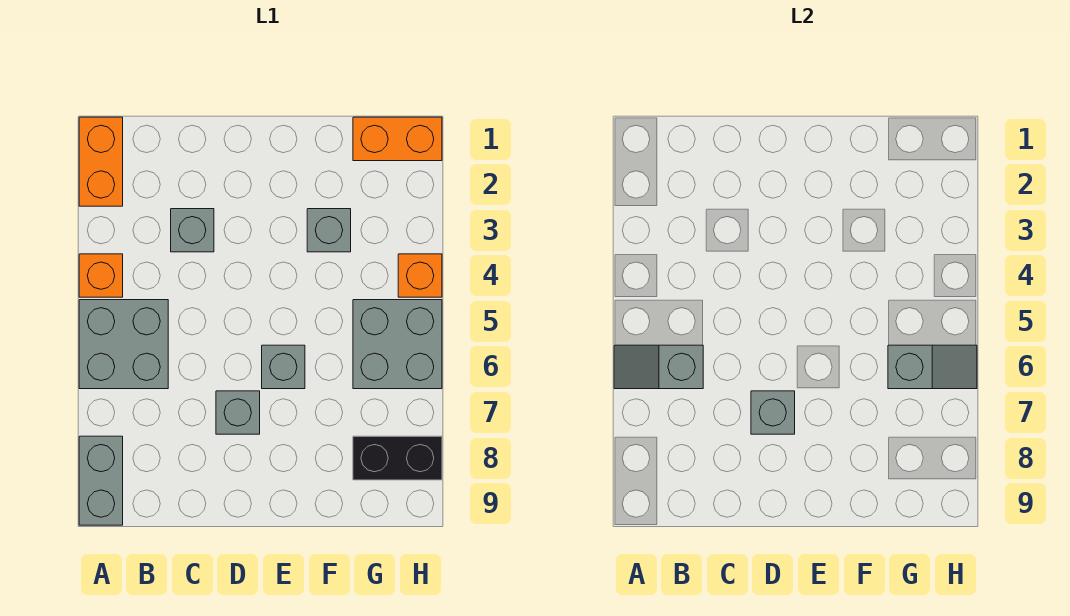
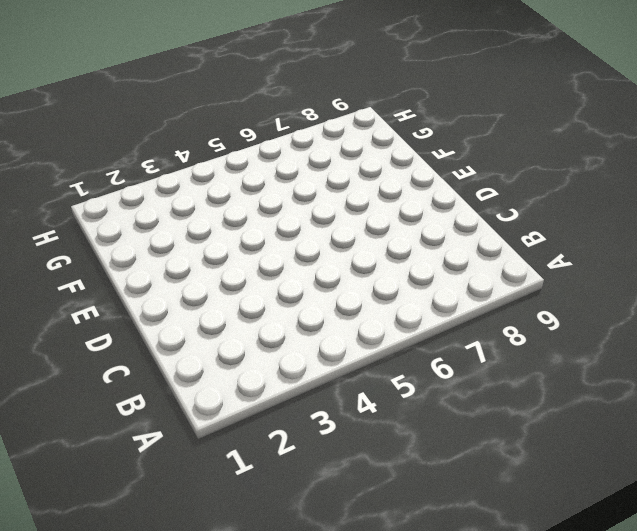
none -> orange brick A1:A2 level 1
none -> orange brick A4 level 1
none -> grey brick A5:B6 level 1

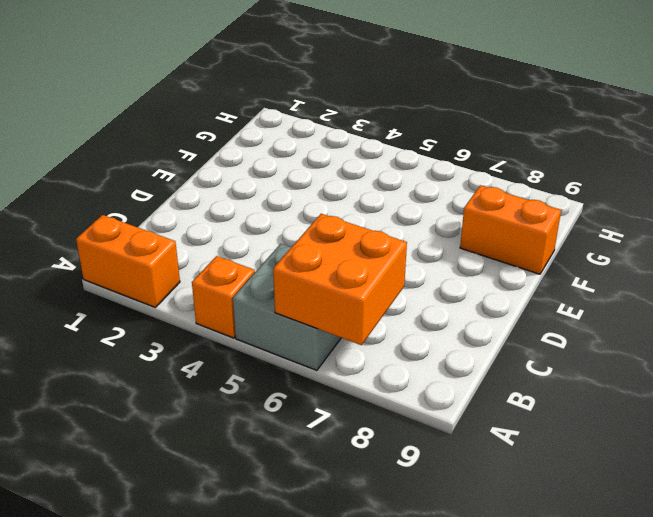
orange brick A6:B7 level 2 -> grey slope A6:B6 level 2 top B
orange brick F8:F9 level 1 -> orange brick G1:H1 level 1
none -> grey brick A8:A9 level 1
none -> grey brick C3 level 1
none -> grey brick D7 level 1

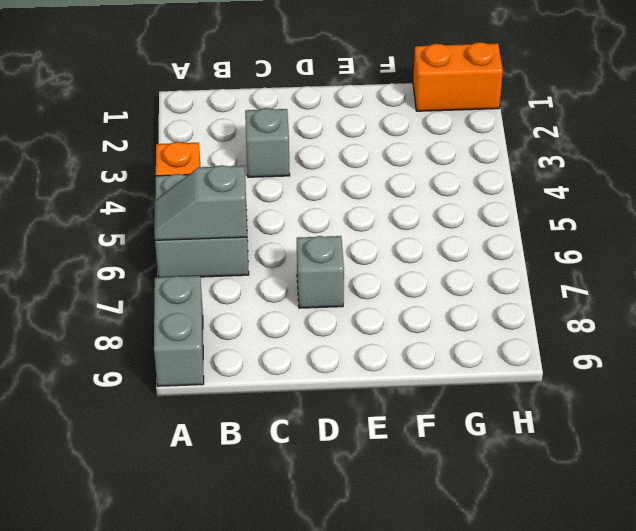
none -> orange brick A1:A2 level 1
none -> grey brick E6 level 1
none -> grey brick F3 level 1

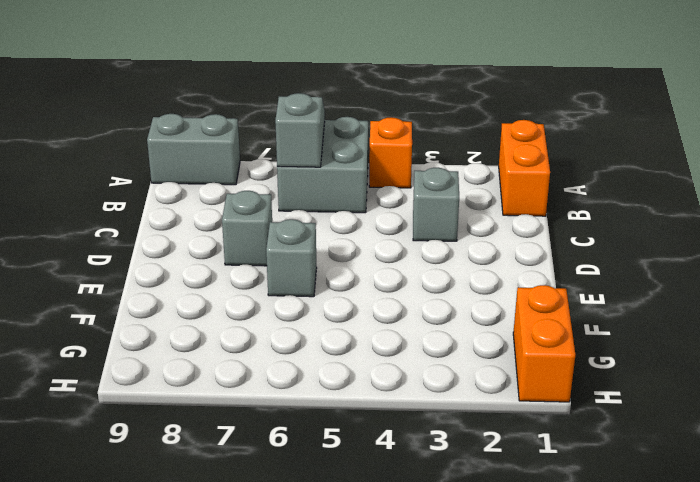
orange brick A1:B1 level 1 -> orange brick A1:A2 level 1
none -> grey brick F3 level 1
none -> grey brick G5:H6 level 1
none -> black brick G8:H8 level 1

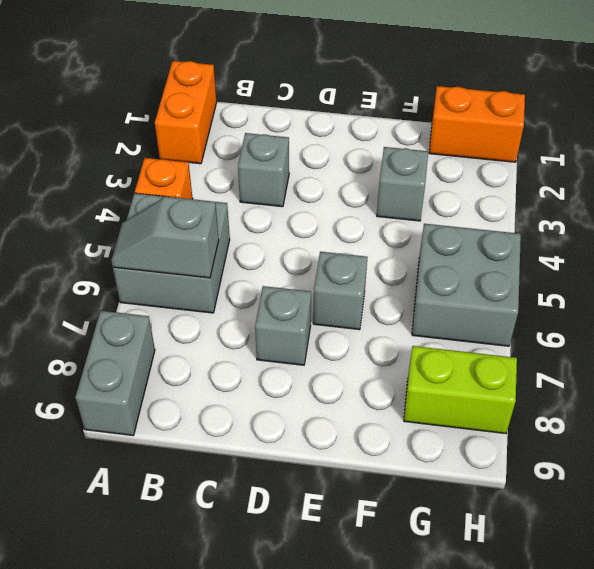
lime brick G8:H8 level 1 -> black brick G8:H8 level 1
none -> orange brick H4 level 1
none -> grey brick D7 level 2
none -> grey slope G6:H6 level 2 top G

